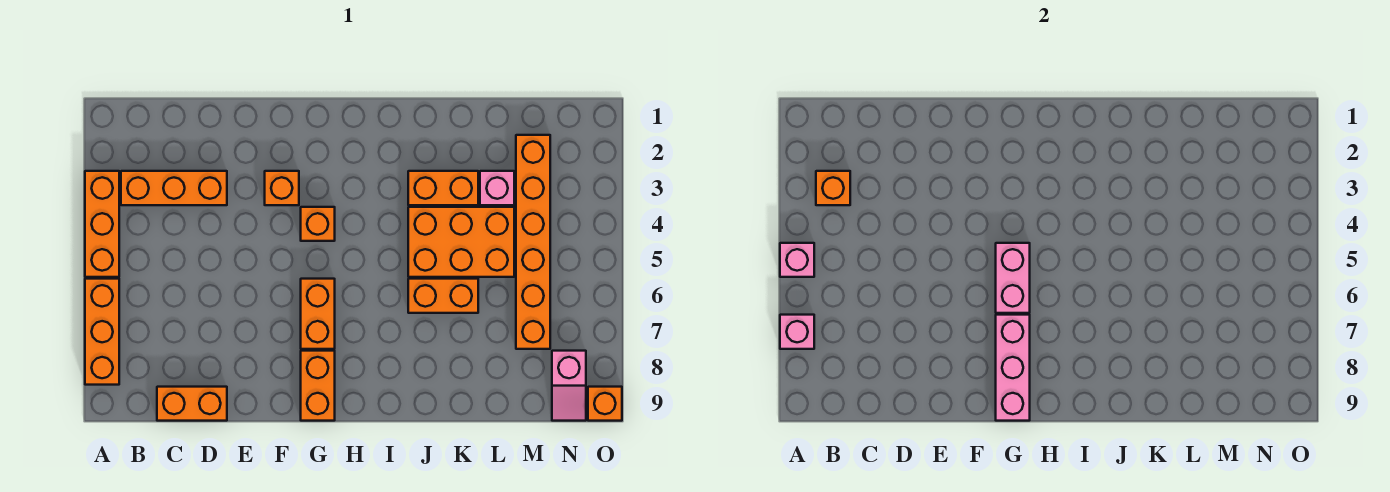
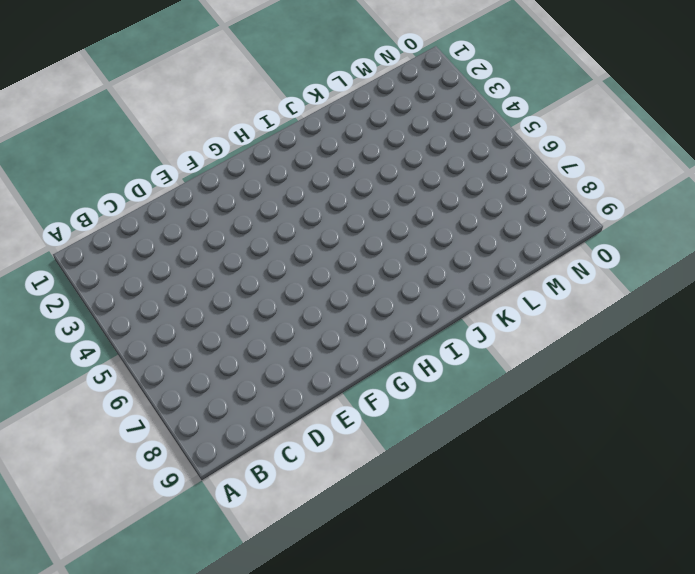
none -> orange brick A3:A5 level 1
none -> orange brick A6:A8 level 1
none -> orange brick B3:D3 level 1

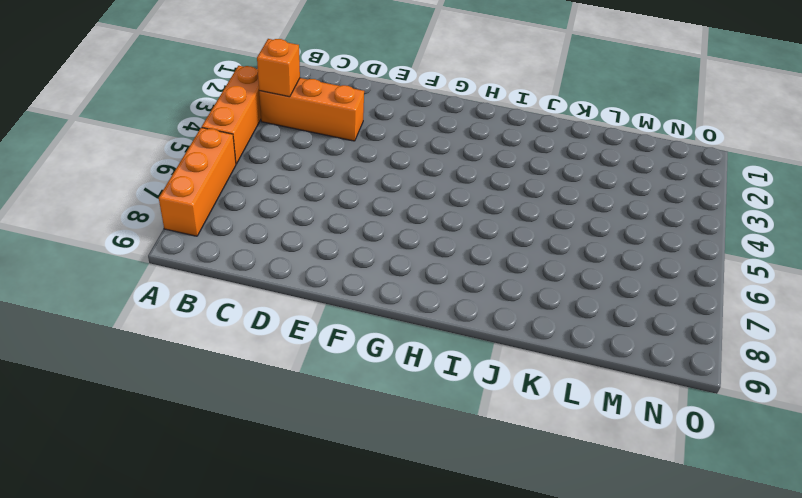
none -> orange brick C9:D9 level 1
none -> orange brick F3 level 1
none -> orange brick G4 level 1

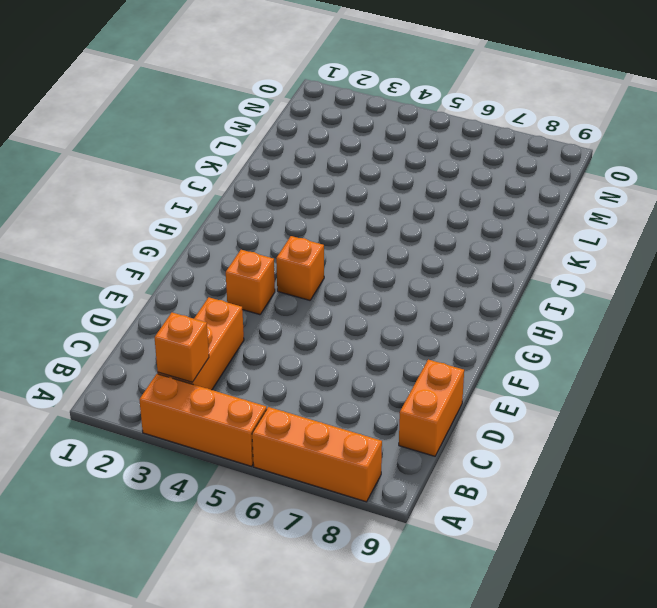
none -> orange brick G6:G7 level 1
none -> orange brick G8:G9 level 1
none -> orange brick J3:K3 level 1

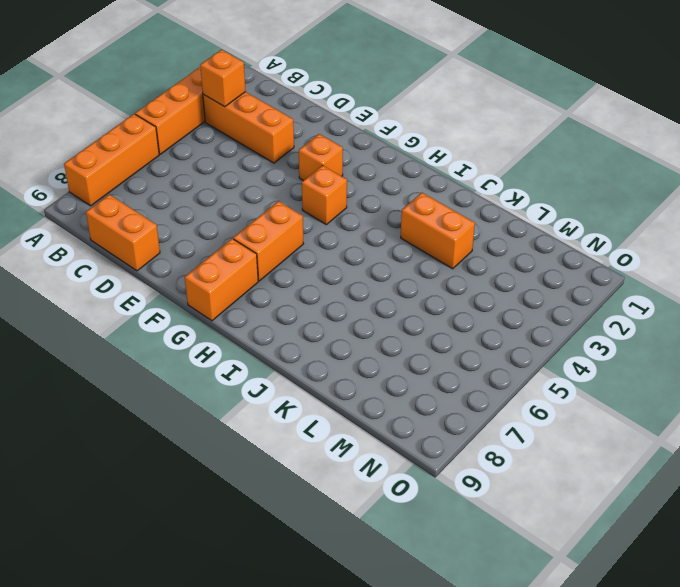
none -> orange brick J4:L5 level 1
none -> orange brick J6:K6 level 1
none -> pink brick L3 level 1

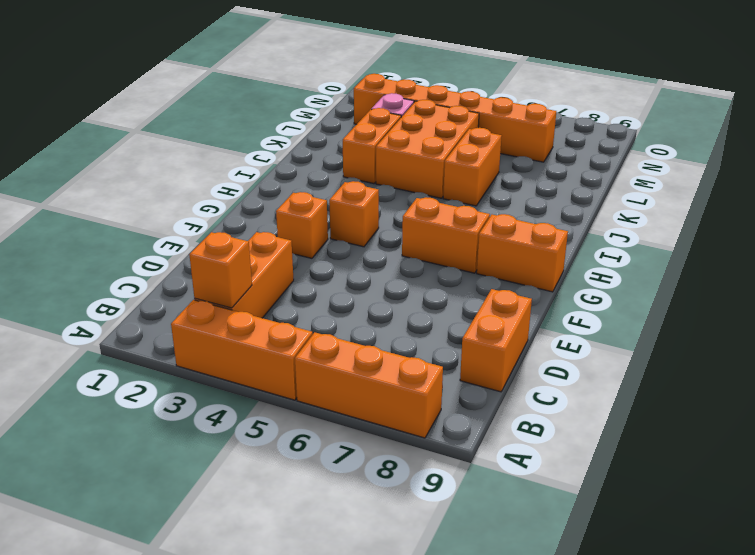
none -> pink slope N8:N9 level 1 top 8
none -> orange brick O9 level 1
none -> pink brick A5 level 2

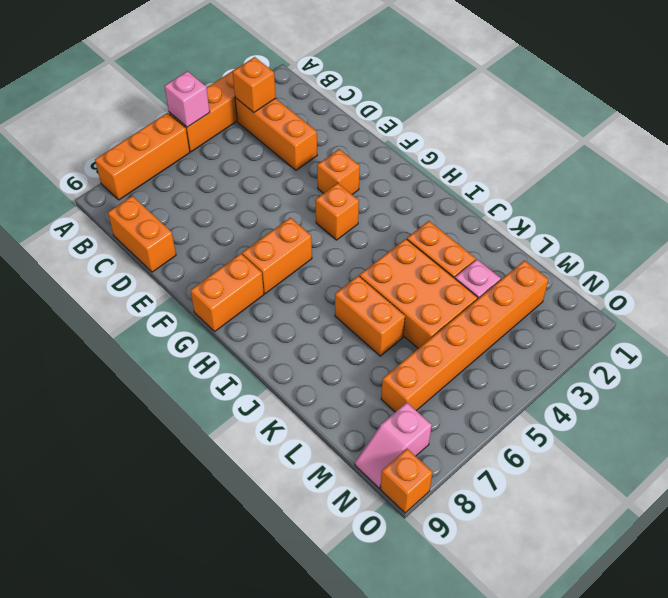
none -> pink brick A7 level 2
none -> pink brick G5:G6 level 2
none -> pink brick G7:G9 level 2

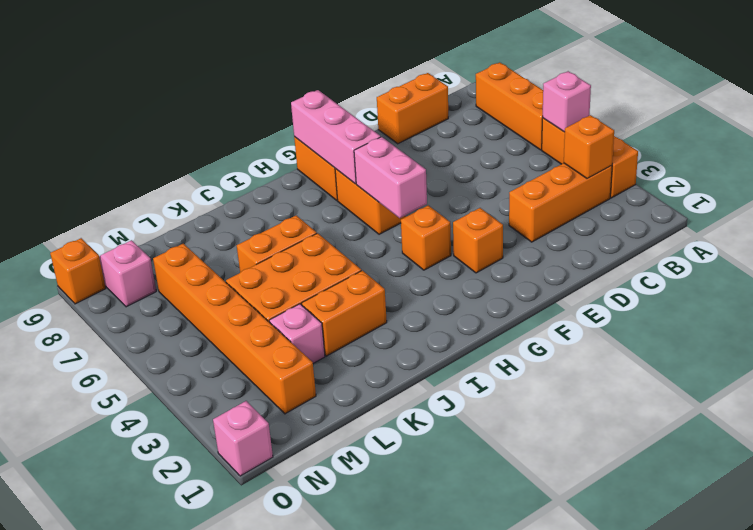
pink brick O1 level 1 -> pink brick A7 level 2

